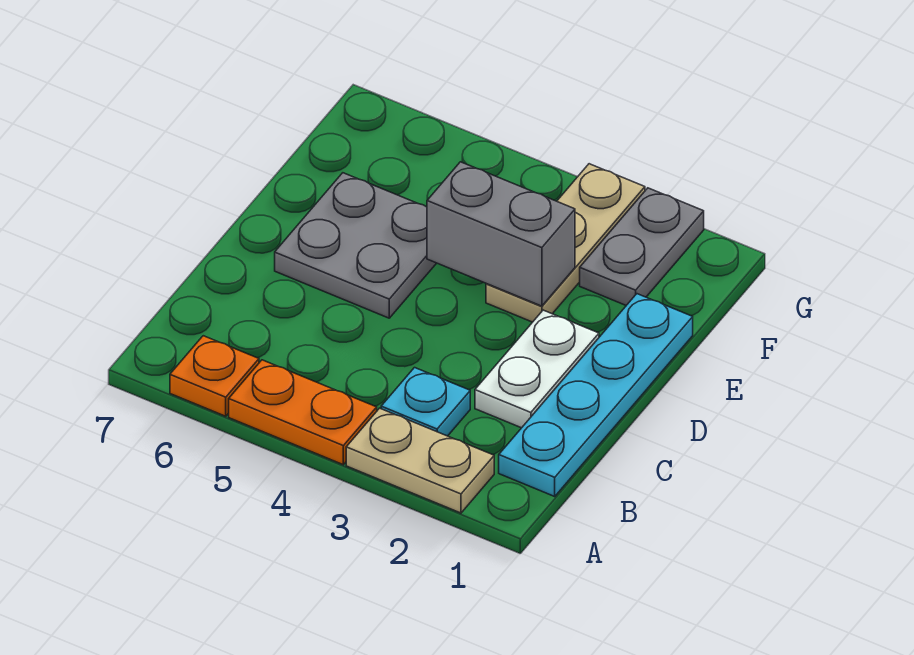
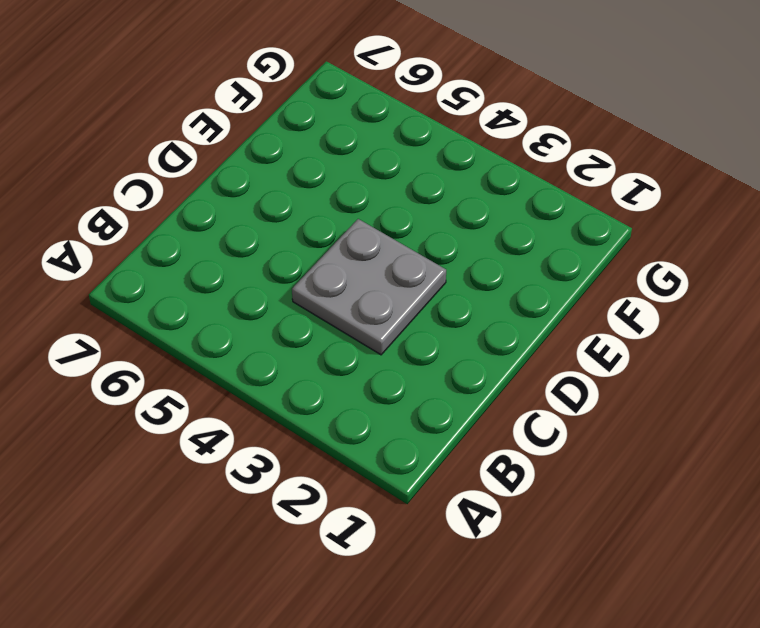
grey plate C3:D4 level 1 -> grey plate D5:E6 level 1
none -> tan plate A2:A3 level 1
none -> orange plate A4:A5 level 1

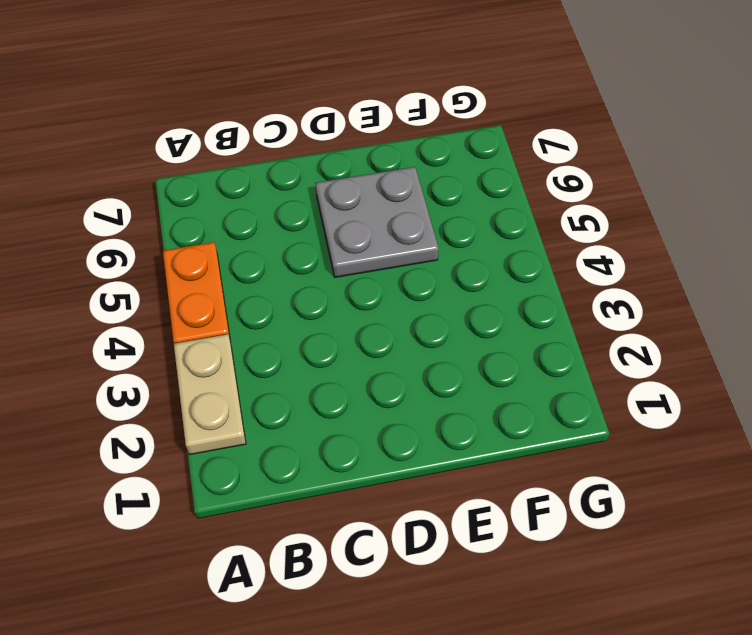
none -> orange plate A6 level 1
none -> cyan plate B1:E1 level 1

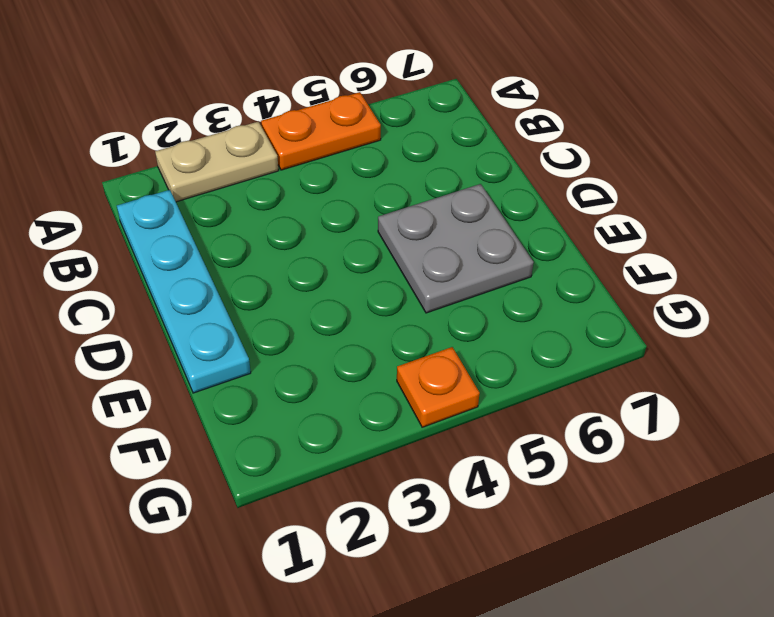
orange plate G4 level 1 -> orange plate A6 level 1
none -> cyan plate B3 level 1
none -> white plate C2:D2 level 1

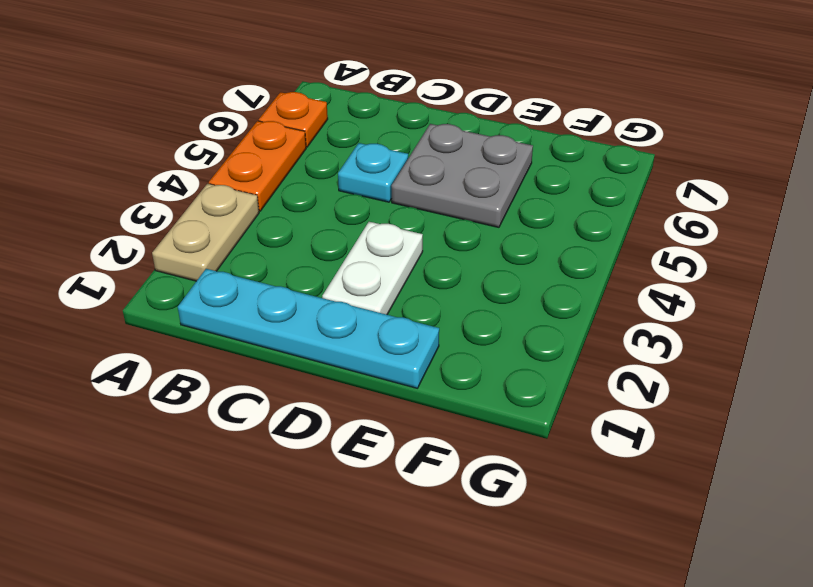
cyan plate C5 level 1 -> cyan plate B3 level 1
white plate D2:D3 level 1 -> white plate C2:D2 level 1
none -> tan plate E3:G3 level 1
none -> grey plate F2:G2 level 1

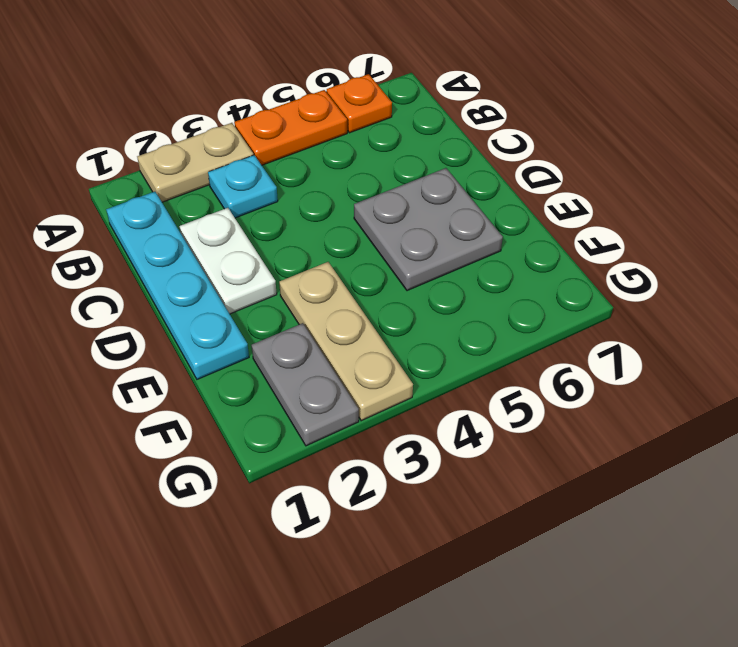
none -> grey brick E3:E4 level 2

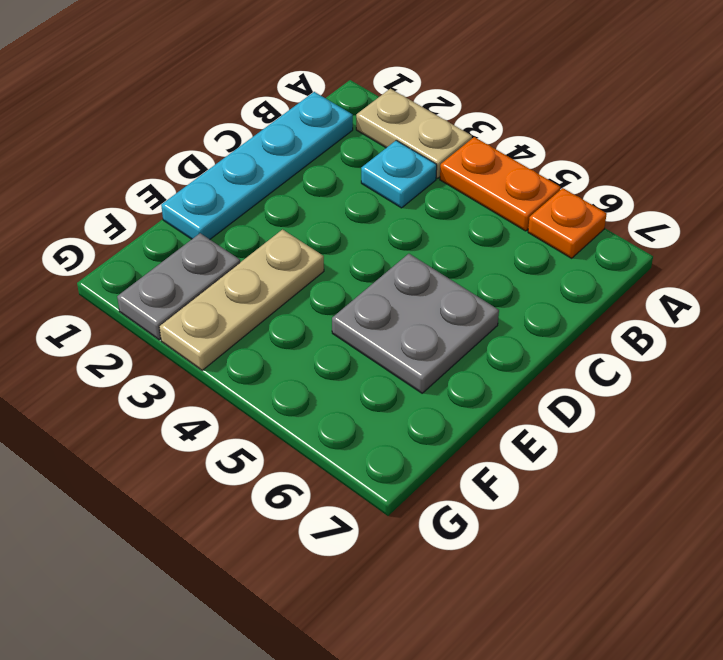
none -> white plate C2:D2 level 1
none -> grey brick E3:E4 level 2

